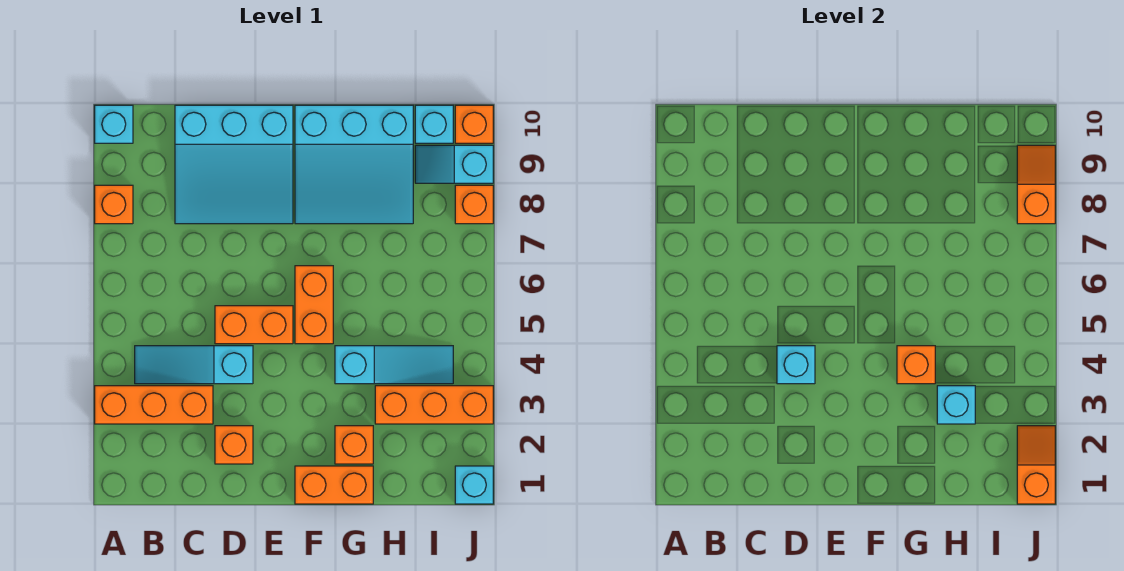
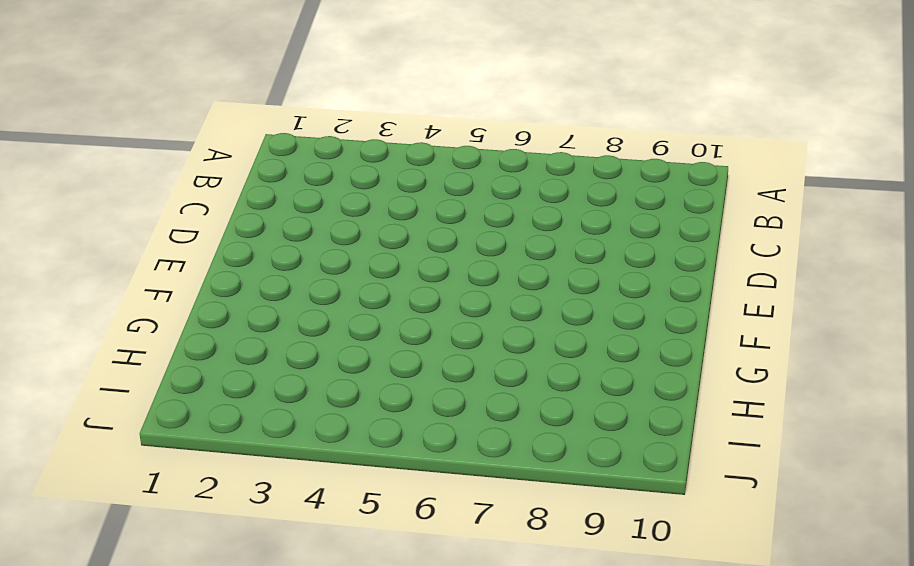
none -> orange brick A3:C3 level 1
none -> orange brick A8 level 1
none -> cyan brick A10 level 1

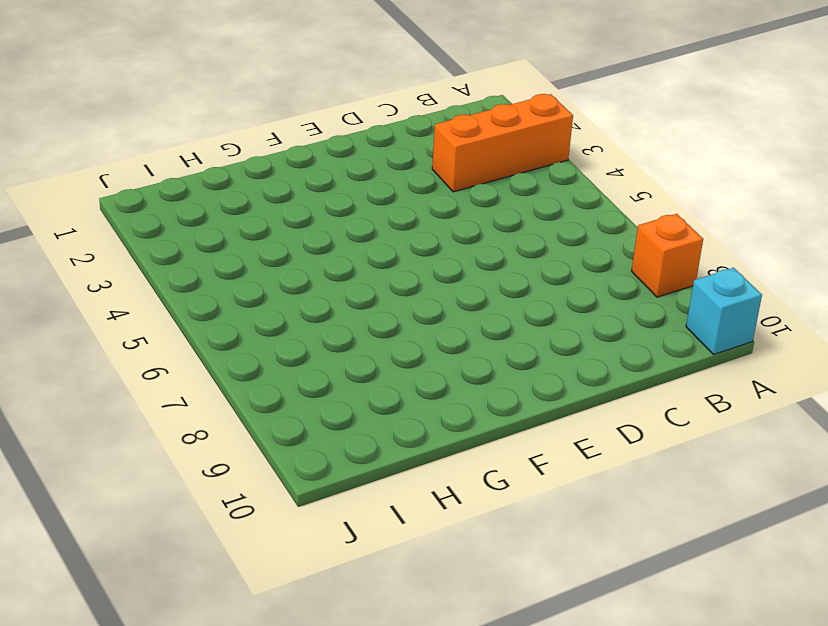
none -> cyan slope B4:D4 level 1 top D
none -> cyan slope C8:E10 level 1 top 10
none -> orange brick D2 level 1

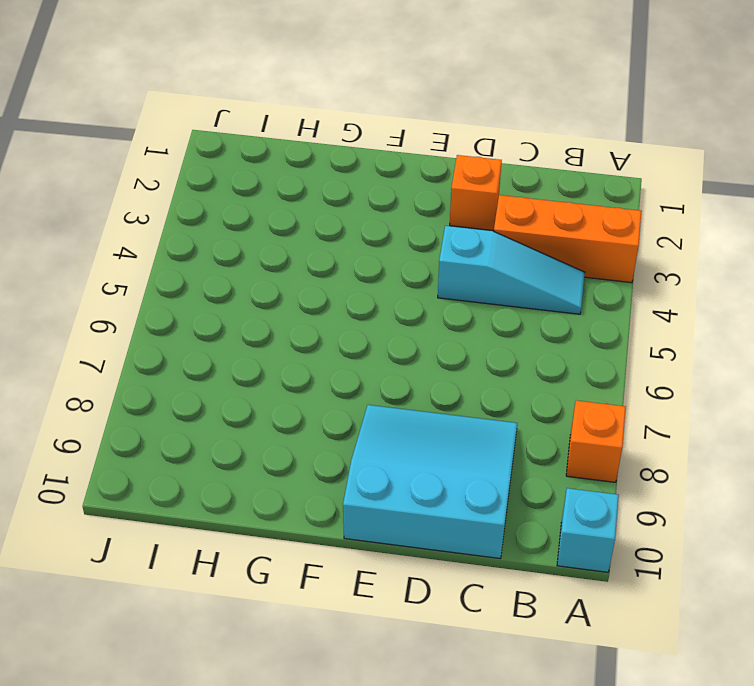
none -> orange brick D5:E5 level 1
none -> orange brick F1:G1 level 1
none -> orange brick F5:F6 level 1

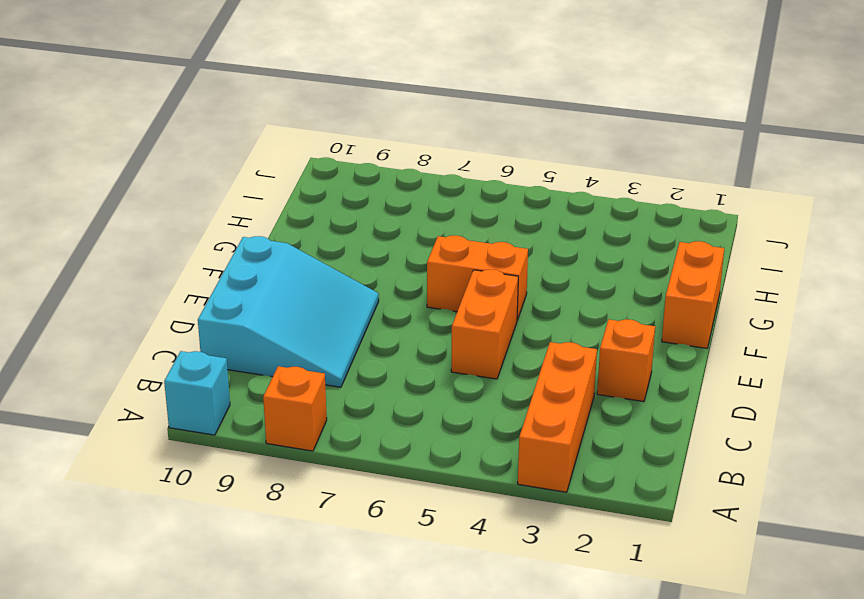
none -> cyan slope B4:D4 level 1 top D
none -> cyan slope F8:H10 level 1 top 10
none -> orange brick G2 level 1

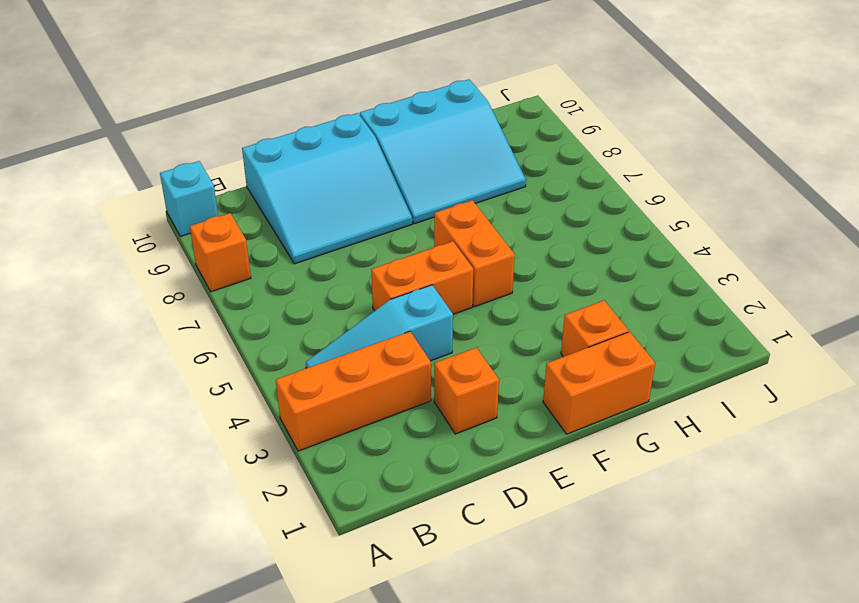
none -> cyan slope G4:I4 level 1 top G
none -> orange brick H3:J3 level 1
none -> cyan slope I9:J9 level 1 top J

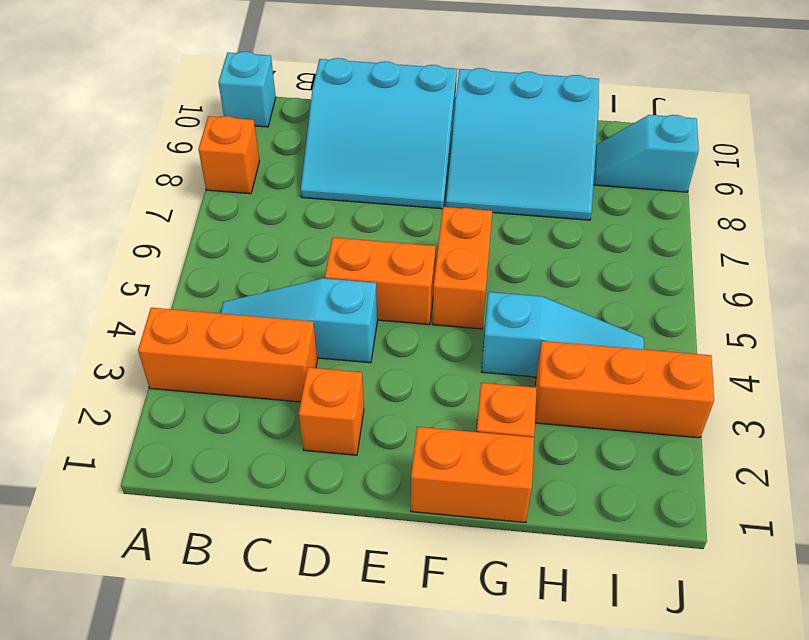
none -> cyan brick I10 level 1
none -> cyan brick J1 level 1
none -> orange brick J8 level 1

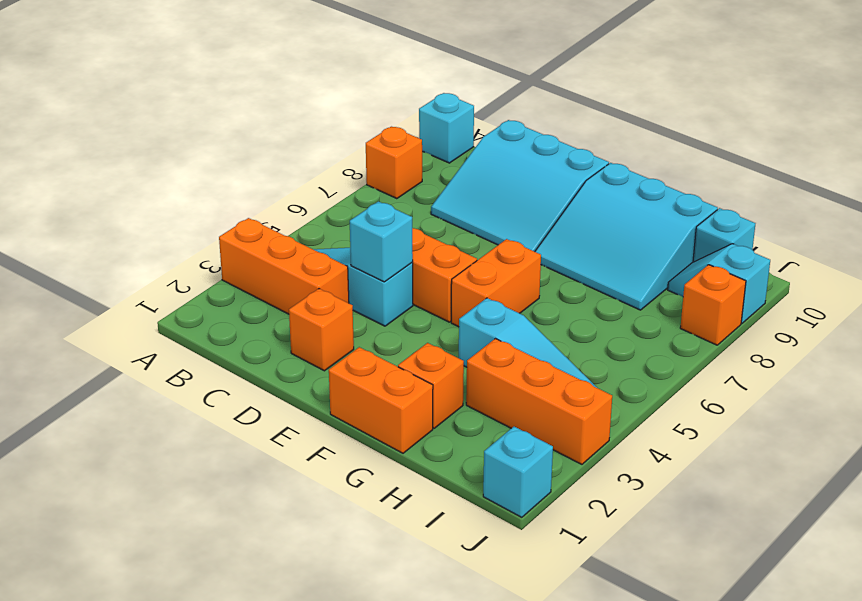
none -> orange brick J10 level 1
none -> orange brick G4 level 2
none -> cyan brick H3 level 2

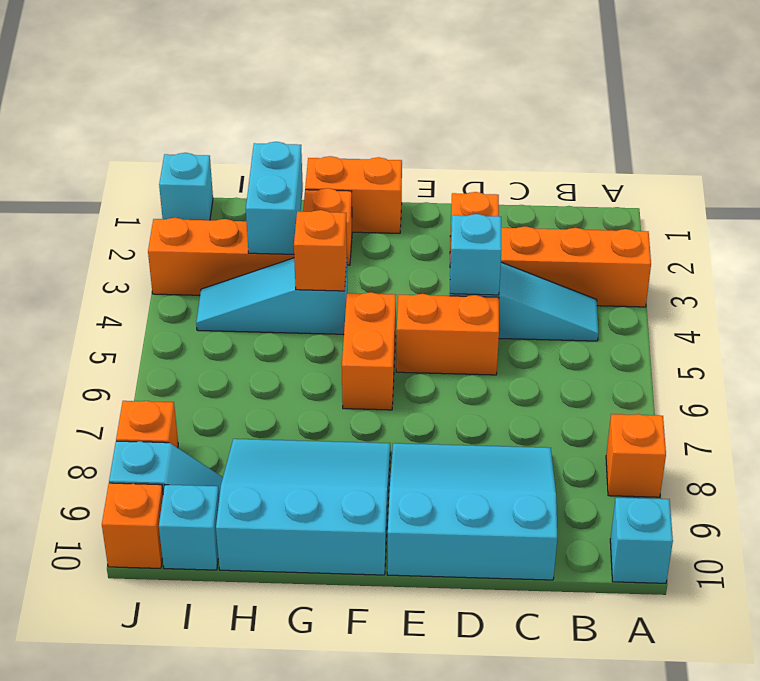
cyan brick H2:H3 level 2 -> cyan brick H3 level 2
none -> orange slope J1:J2 level 2 top 1
none -> orange slope J8:J9 level 2 top 8

